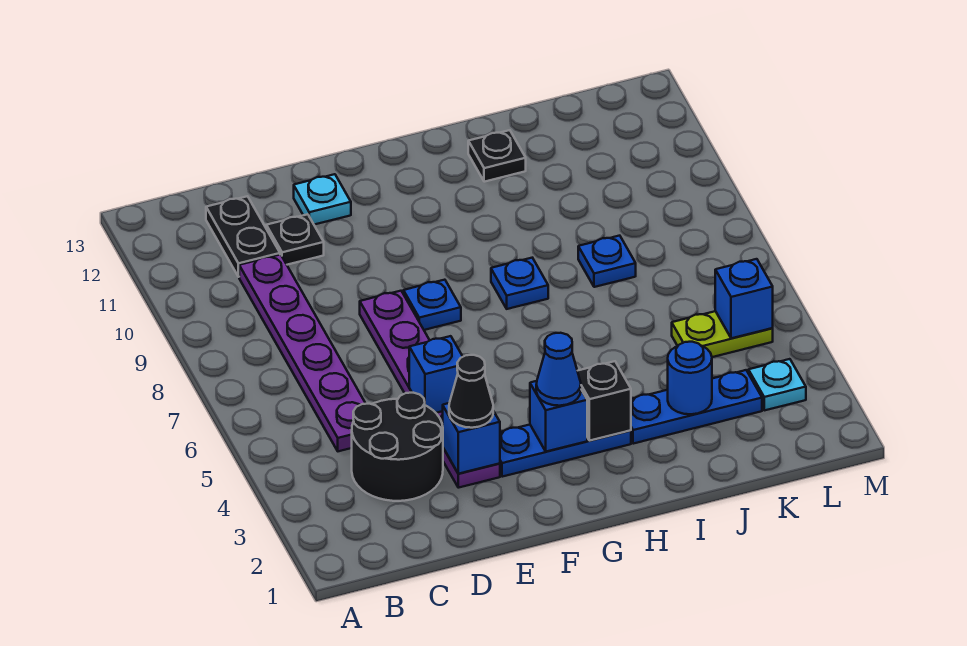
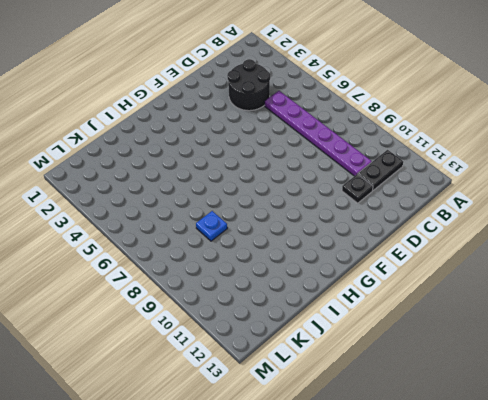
black plate B11:C11 level 1 -> black plate C11:C12 level 1
none -> purple plate E3:E8 level 1
none -> cyan plate E12 level 1
none -> blue plate F3:H3 level 1

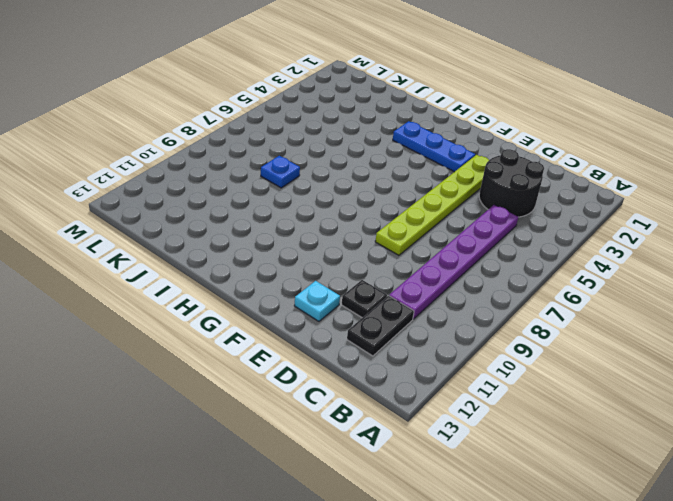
lime plate E3:E8 level 1 -> purple plate E3:E8 level 1
none -> blue plate F8 level 1
none -> blue plate H8 level 1
none -> blue plate I3:K3 level 1

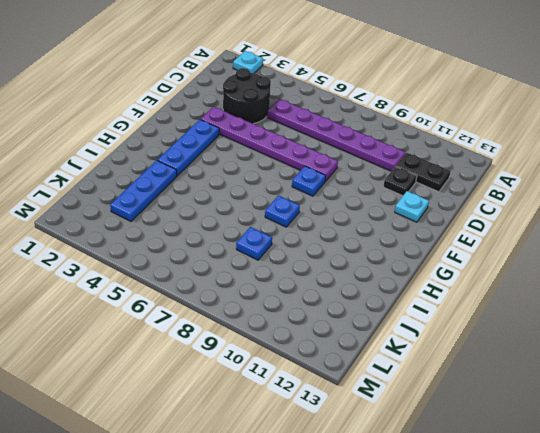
cyan plate A2 level 1 -> cyan plate L3 level 1
none -> black plate I12 level 1
none -> lime plate K5:L5 level 1
none -> blue brick E3 level 2

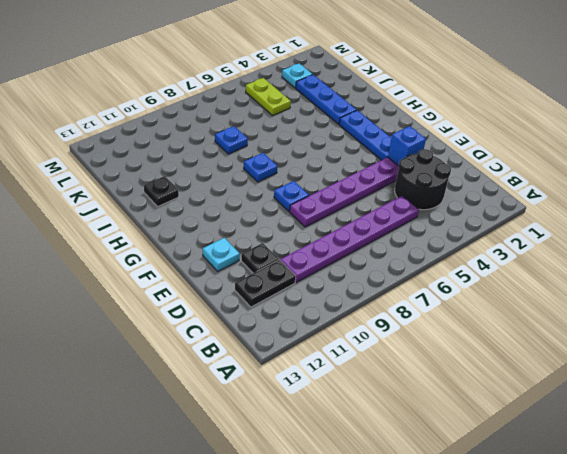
none -> blue brick E5 level 2
none -> blue brick G3 level 2
none -> black brick H3 level 2

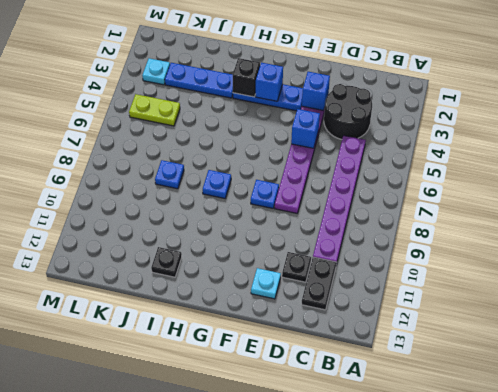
none -> blue round brick J3 level 2
none -> blue brick L5 level 2
none -> black cone E3 level 3

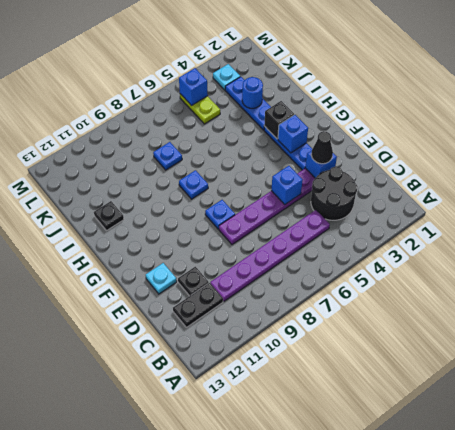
none -> blue cone G3 level 3

